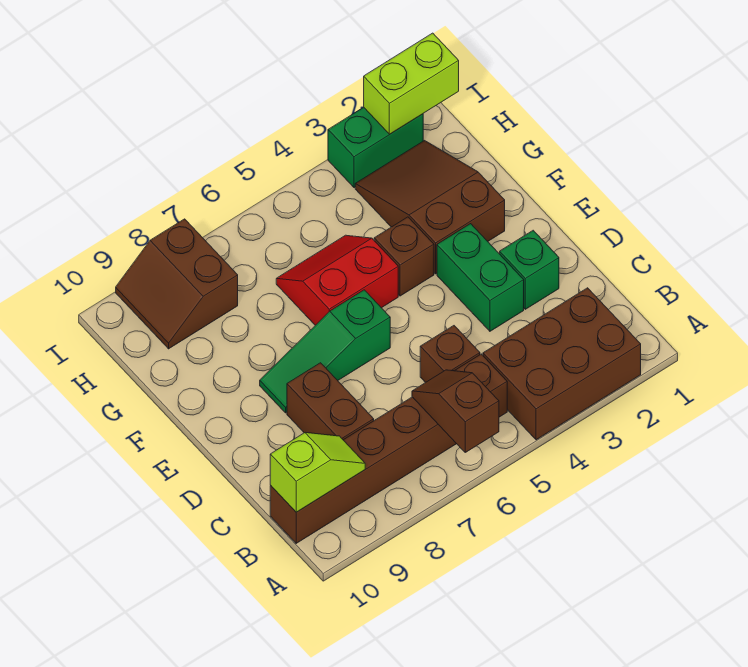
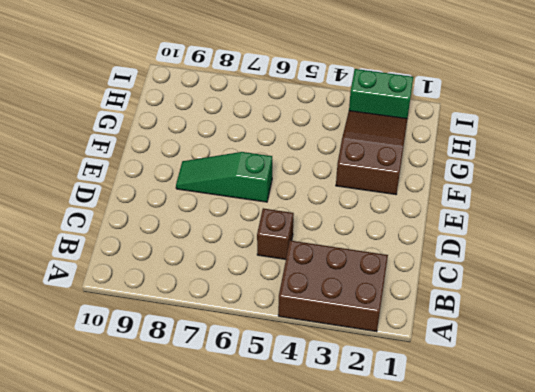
none -> brown brick B5:B10 level 1
none -> brown brick C8:D8 level 1
none -> green brick D2 level 1

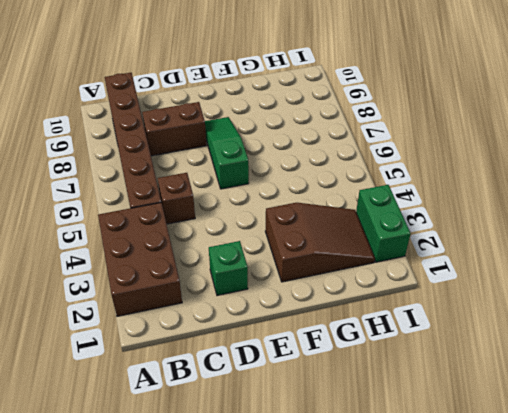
none -> green brick D3:E3 level 1
none -> brown brick F4 level 1
none -> red slope F5:G6 level 1 top F

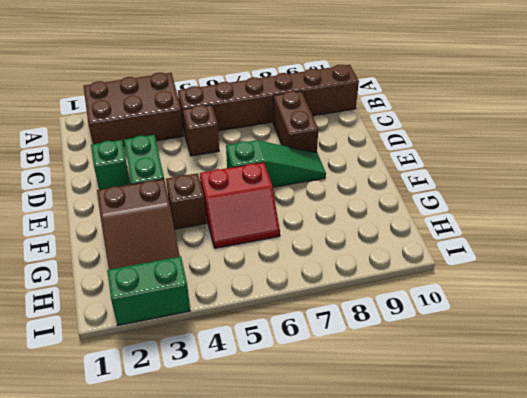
none -> brown slope H8:I9 level 1 top 8
none -> brown slope A6:B6 level 2 top A
none -> lime slope B9:B10 level 2 top 10

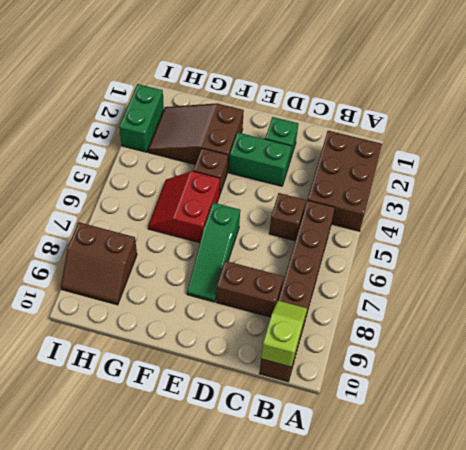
none -> brown slope A6:B6 level 2 top A
none -> lime brick I1:I2 level 2

